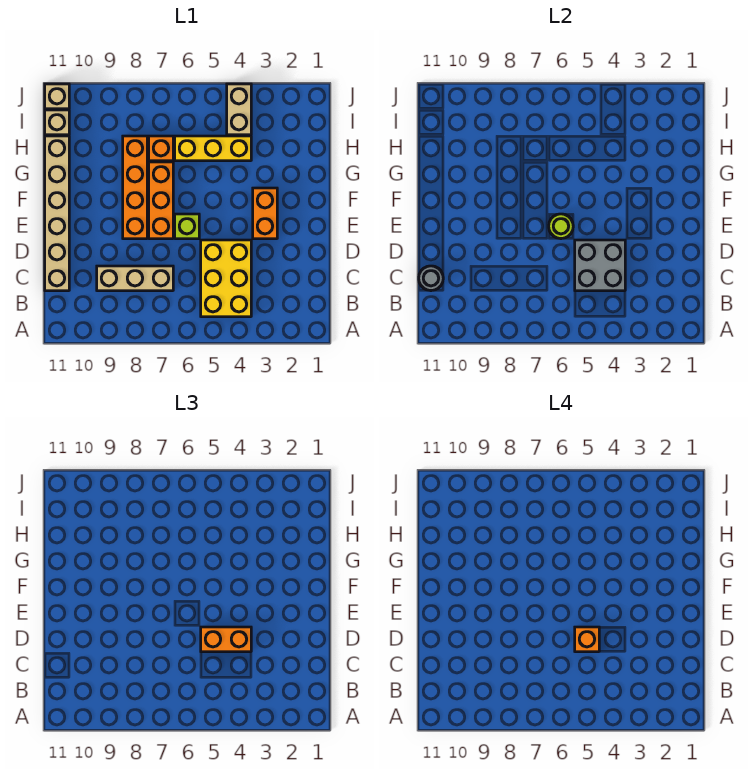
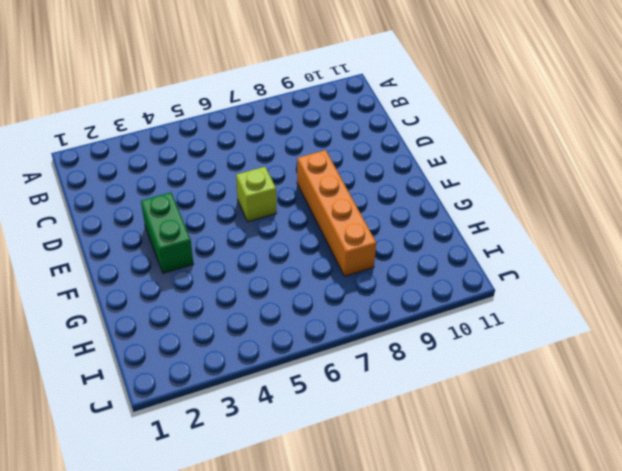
green brick E3:F3 level 1 -> orange brick E3:F3 level 1
none -> yellow brick B4:D5 level 1
none -> tan brick C7:C9 level 1
none -> tan brick C11:H11 level 1

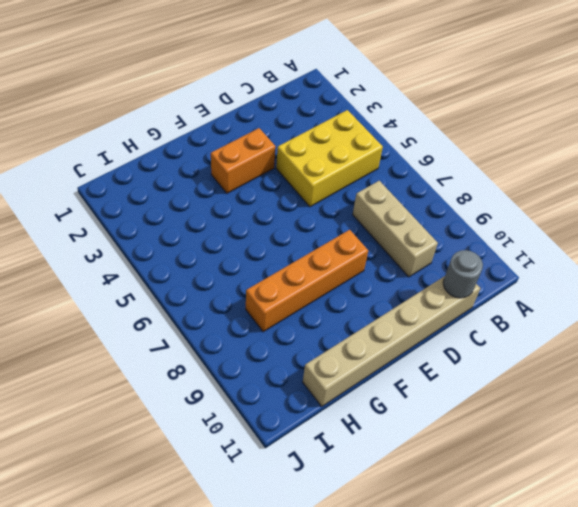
none -> lime brick E6 level 1
none -> orange brick E7:G7 level 1
none -> yellow brick H4:H6 level 1

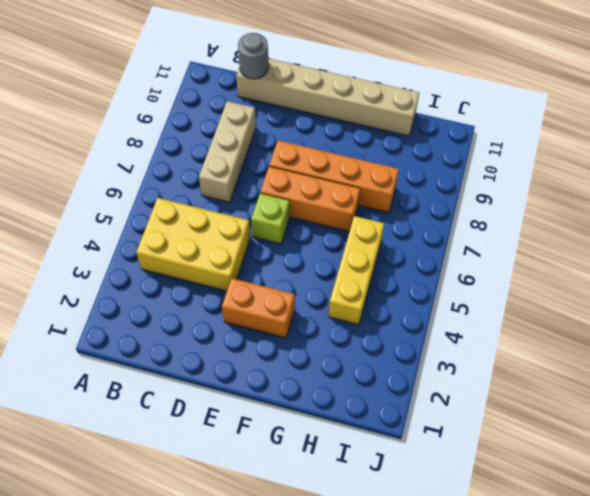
none -> orange brick H7 level 1
none -> tan brick I4:J4 level 1
none -> tan brick I11 level 1

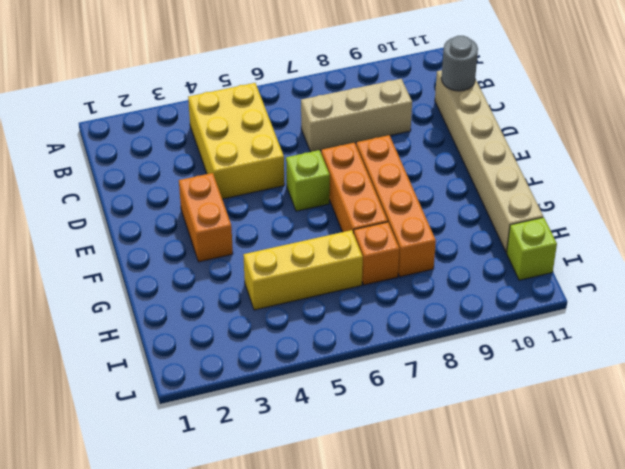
lime brick I11 level 1 -> tan brick I11 level 1
none -> tan brick I4:J4 level 1
none -> tan brick J11 level 1
none -> grey brick C4:D5 level 2

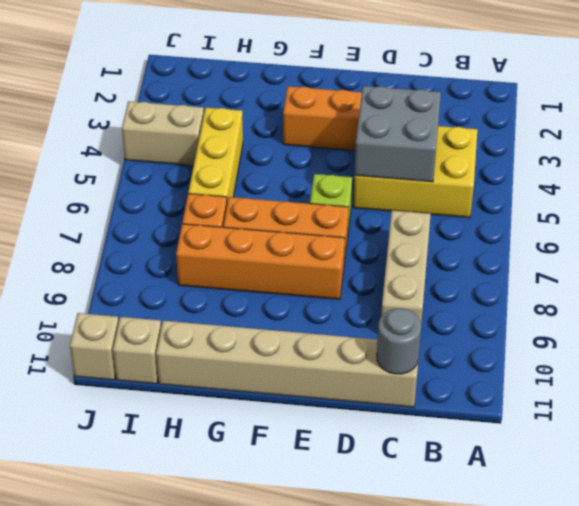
none -> lime round brick E6 level 2
none -> orange brick D4:D5 level 3
none -> orange brick D5 level 4

